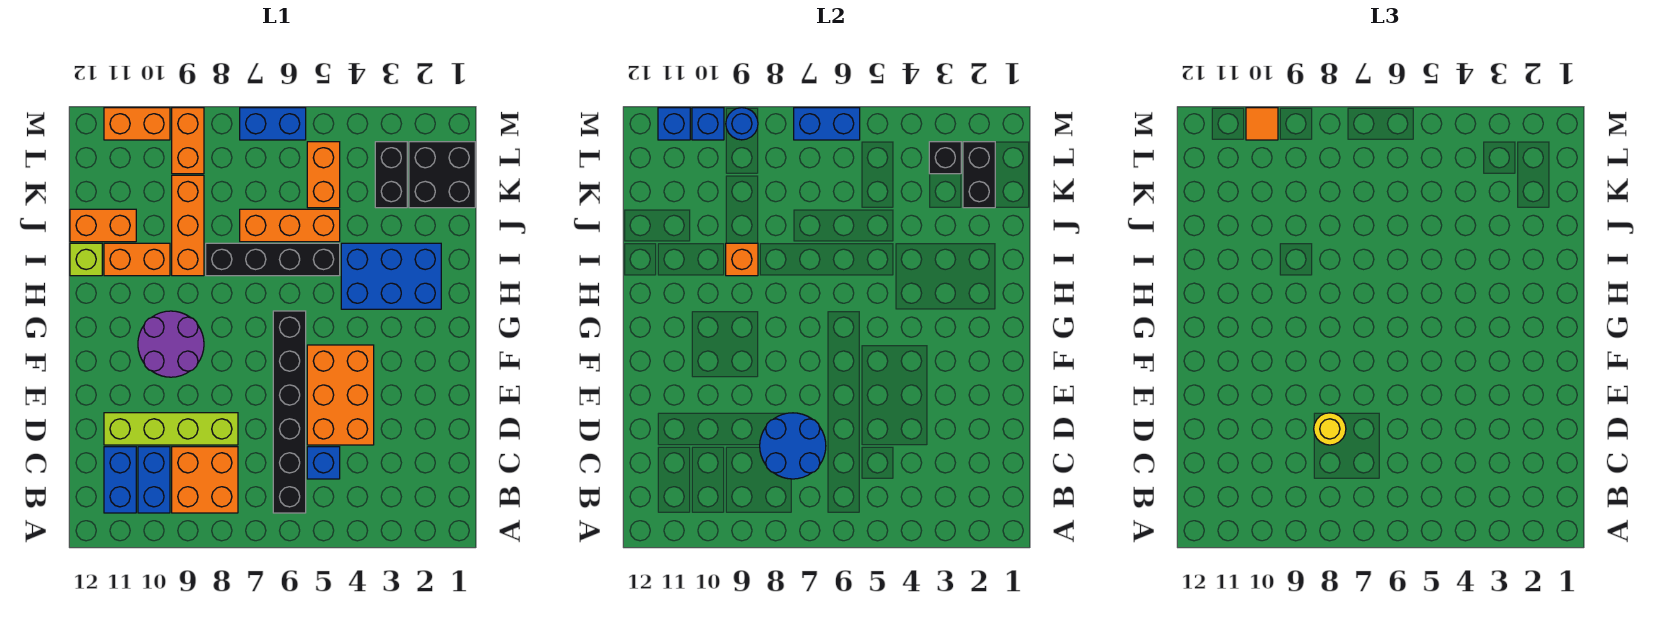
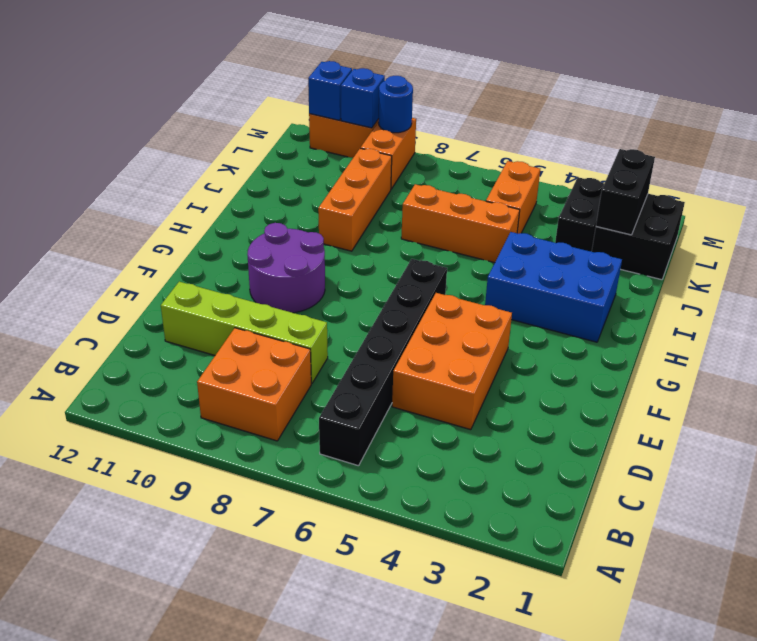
none -> blue brick B10:C10 level 1
none -> blue brick B11:C11 level 1
none -> blue brick C5 level 1
none -> black brick I5:I8 level 1

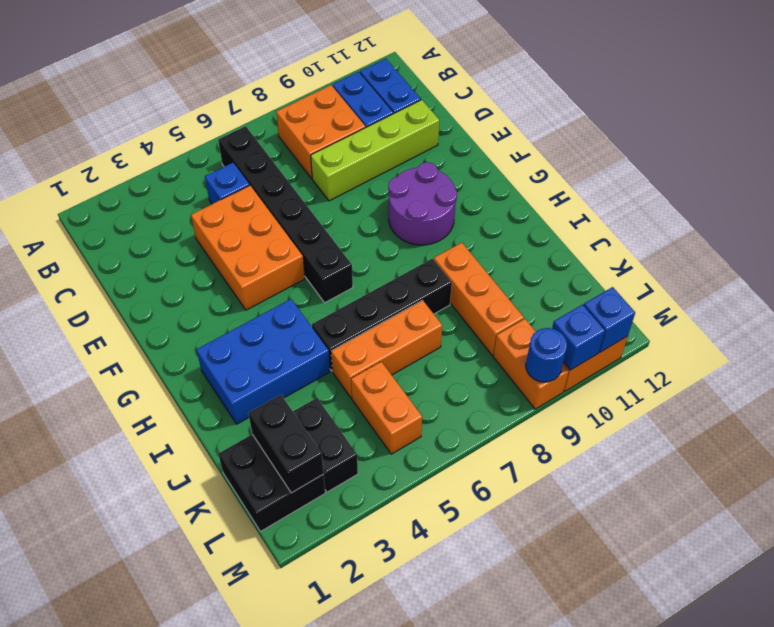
none -> orange brick I10:I11 level 1
none -> lime brick I12 level 1
none -> orange brick J11:J12 level 1
none -> blue brick M6:M7 level 1

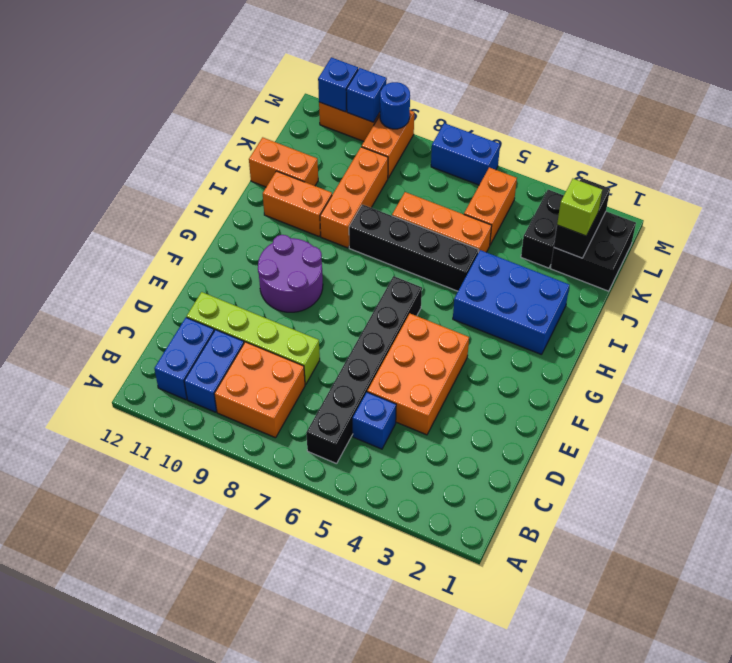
lime brick K2 level 3 -> lime brick I12 level 1
none -> blue round brick C7:D8 level 2
none -> orange brick I9 level 2
none -> black brick L3 level 2
none -> blue brick M6:M7 level 2

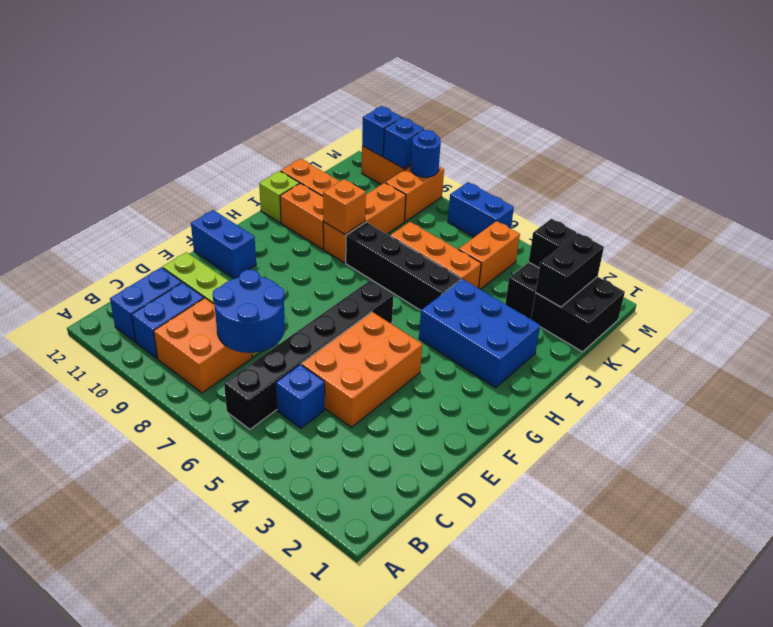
blue brick F11:F12 level 1 -> blue brick M6:M7 level 2
none -> purple round brick F9:G10 level 1
none -> yellow round brick D8 level 3
none -> orange tile M10 level 3

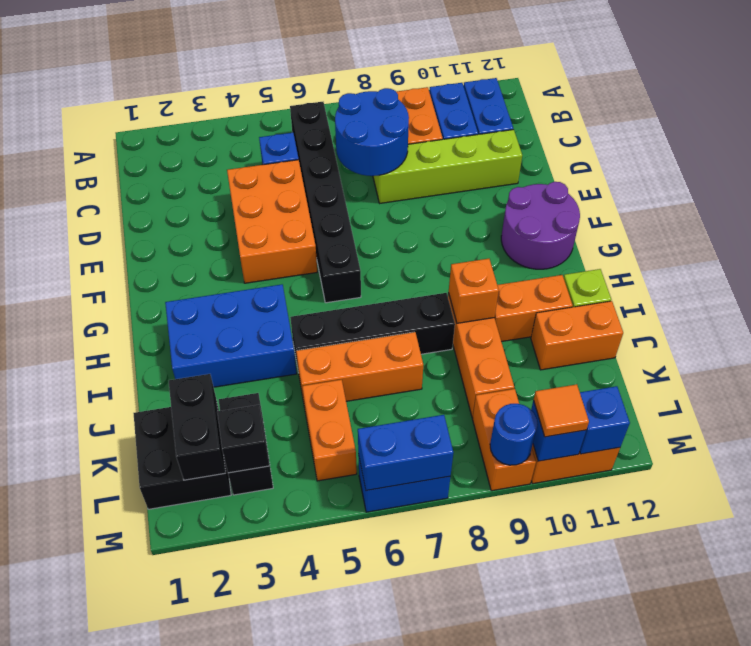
purple round brick F11:G12 level 1 -> purple round brick F9:G10 level 1
none -> yellow round brick D8 level 3

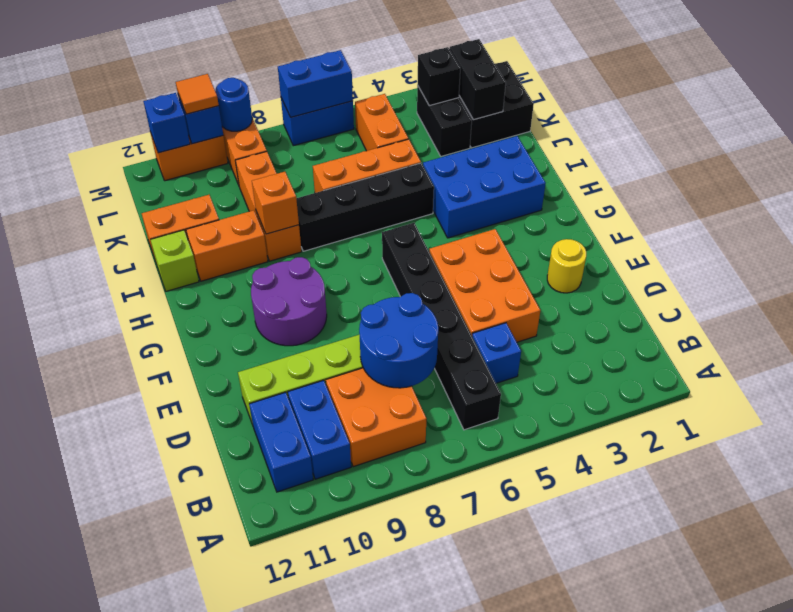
yellow round brick E2 level 1 -> yellow round brick D8 level 3

